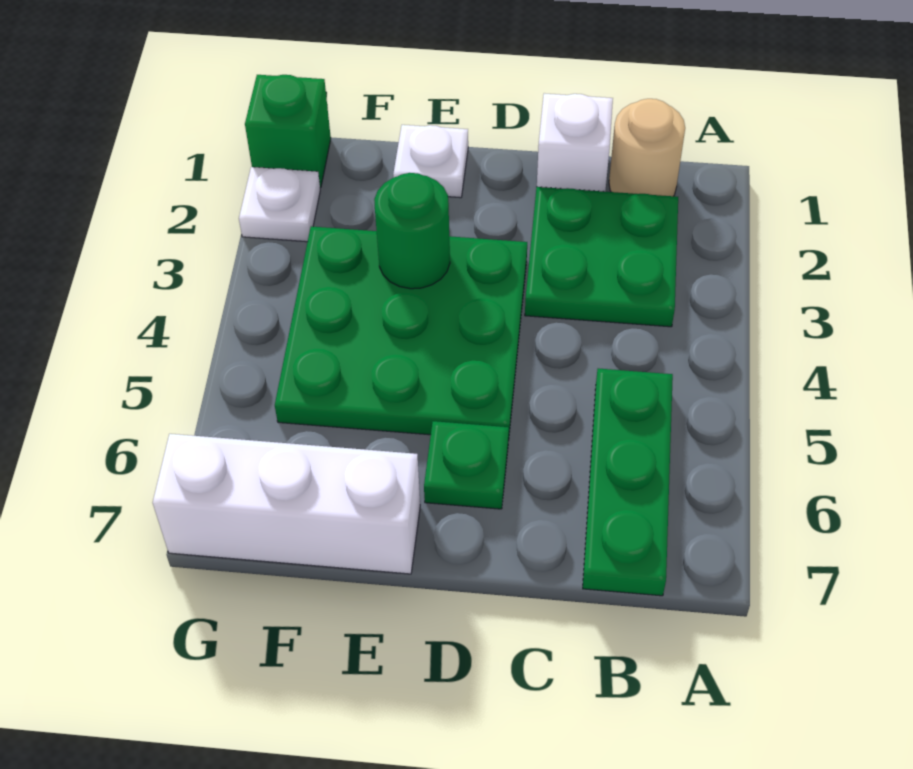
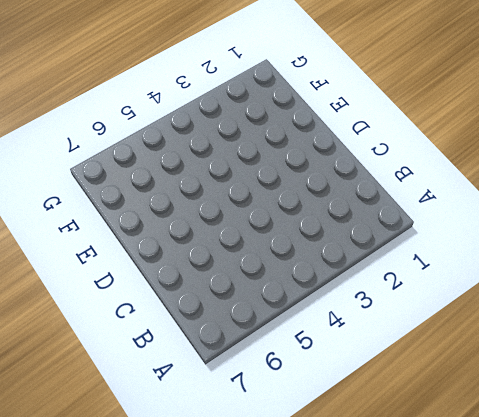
none -> tan round brick B1 level 1
none -> green plate B2:C3 level 1

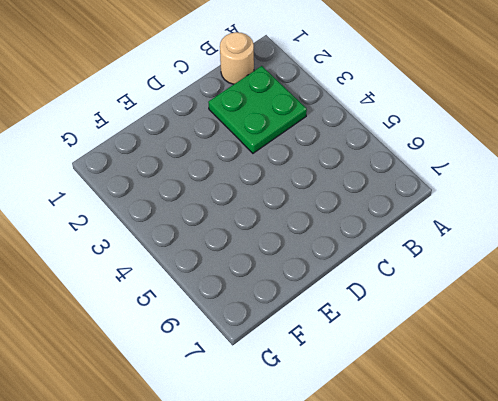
none -> green plate B5:B7 level 1
none -> white brick C1 level 1

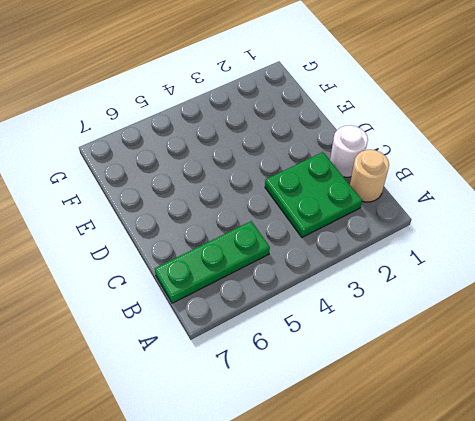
white round brick C1 level 1 -> white brick C1 level 1
none -> green plate D3:F5 level 1
none -> green plate D6 level 1

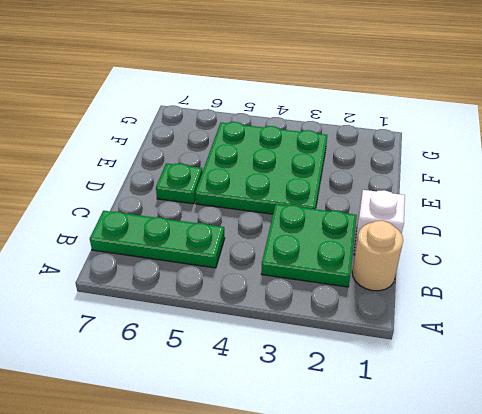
none -> white plate E1 level 1
none -> white brick E7:G7 level 1

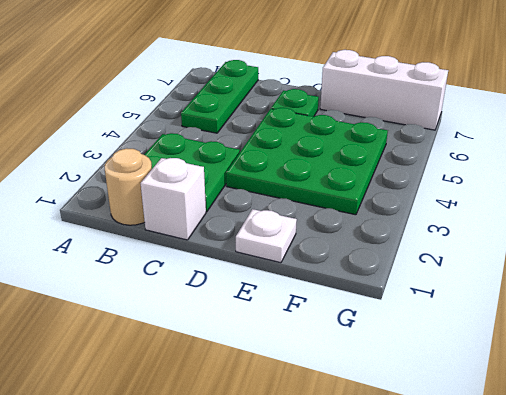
none -> green brick G1 level 1
none -> white plate G2 level 1

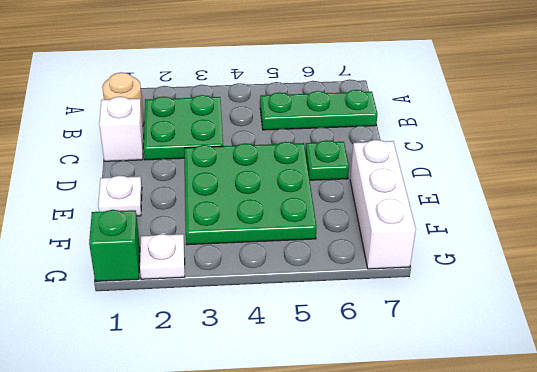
none -> green round brick E3 level 2

